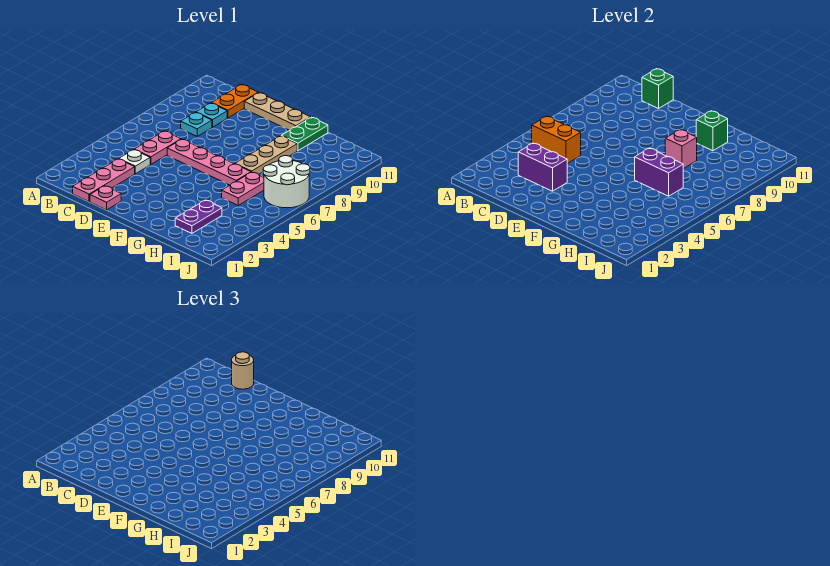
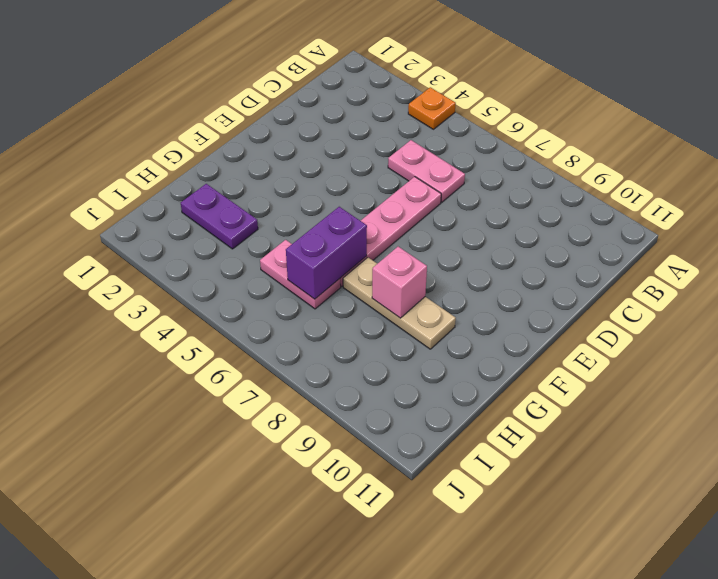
orange plate A4 level 1 -> none
none -> pink plate C1:C3 level 1
none -> white plate C4 level 1
none -> cyan plate C8 level 1

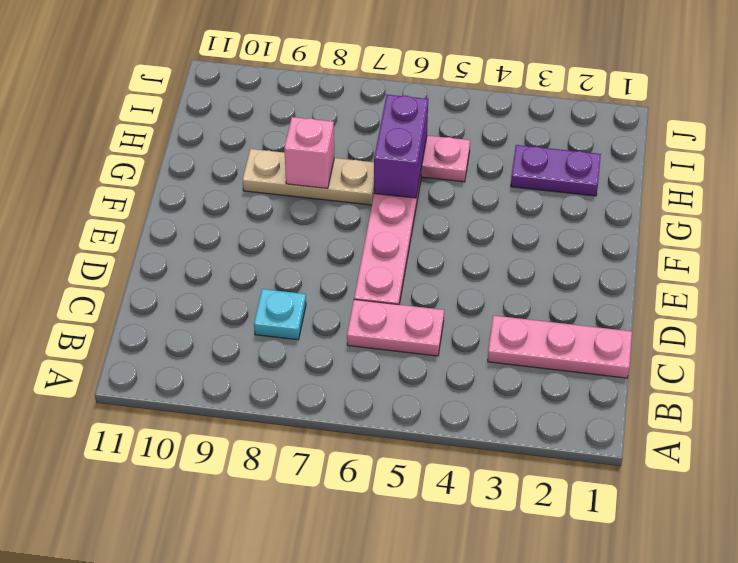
none -> white plate C4 level 1
none -> cyan plate C9 level 1
none -> orange plate C10:C11 level 1

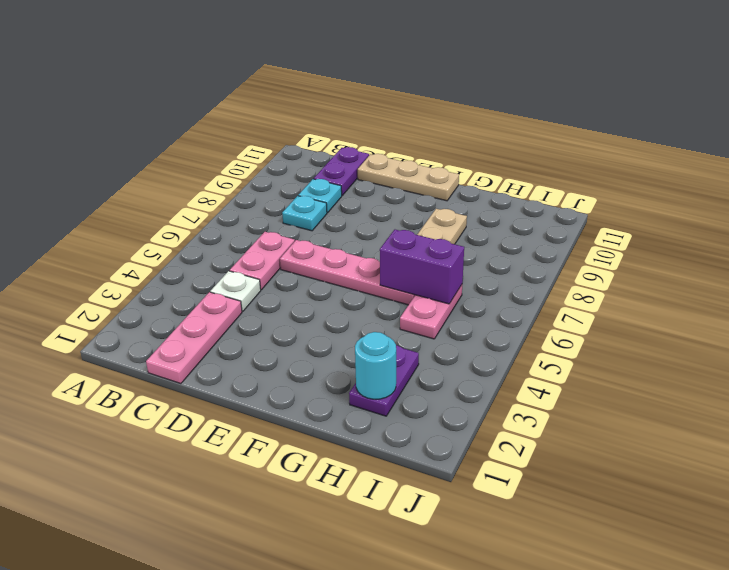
purple plate C10:C11 level 1 -> orange plate C10:C11 level 1
cyan round brick H2 level 2 -> none
none -> pink plate D1 level 1
none -> green plate G10:G11 level 1
none -> white round brick I6:J7 level 1

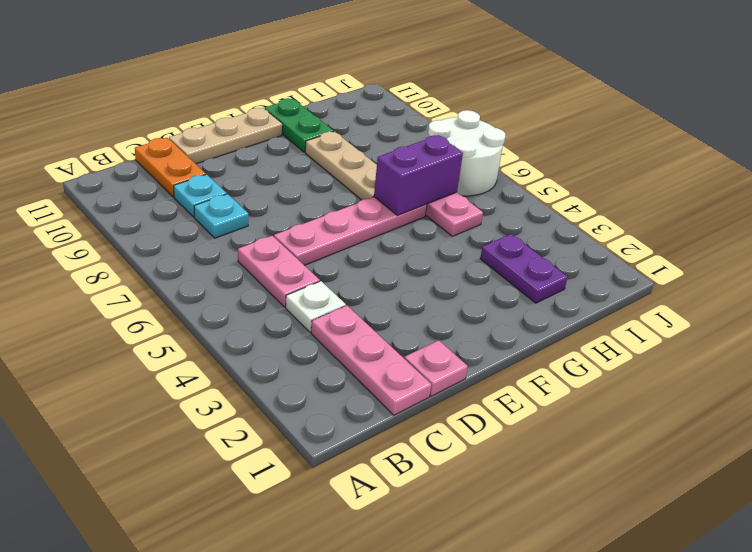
none -> orange brick B5:C5 level 2
none -> purple brick C3:D3 level 2
none -> green brick C11 level 2

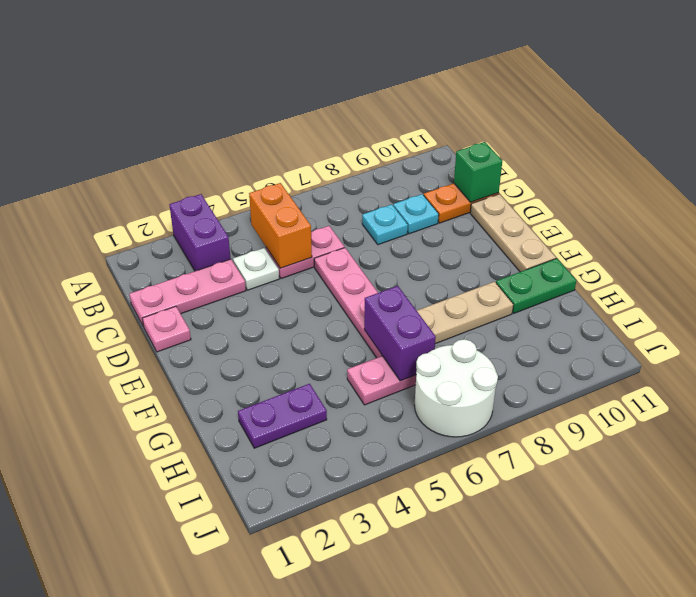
purple brick A3:B3 level 1 -> purple brick C3:D3 level 2
none -> pink brick G8 level 2
none -> green brick G10 level 2
none -> tan round brick C11 level 3

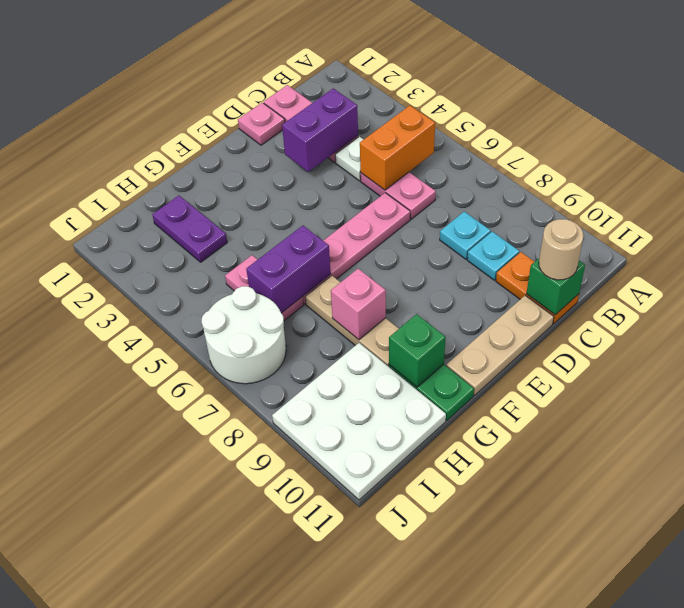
white plate H9:J11 level 1 -> none

